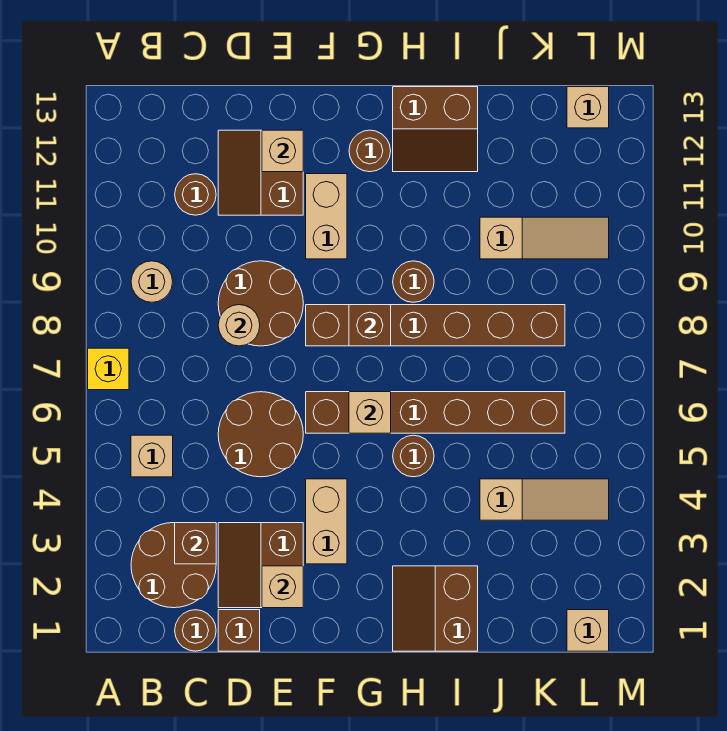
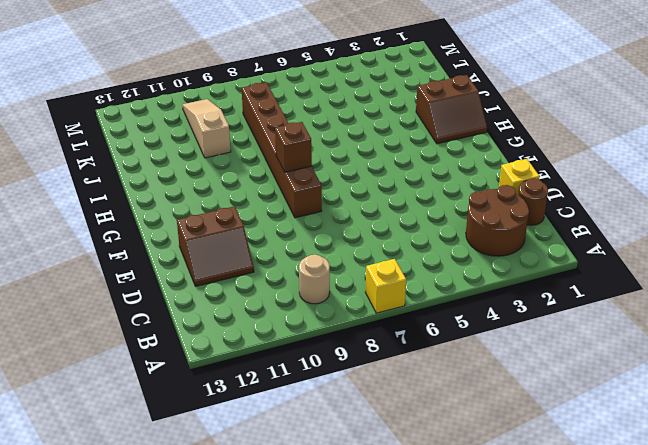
yellow brick D1 level 1 -> brown brick D1 level 1
none -> tan brick B5 level 1
none -> brown round brick C11 level 1
none -> brown slope D2:E3 level 1 top E
none -> brown round brick D5:E6 level 1

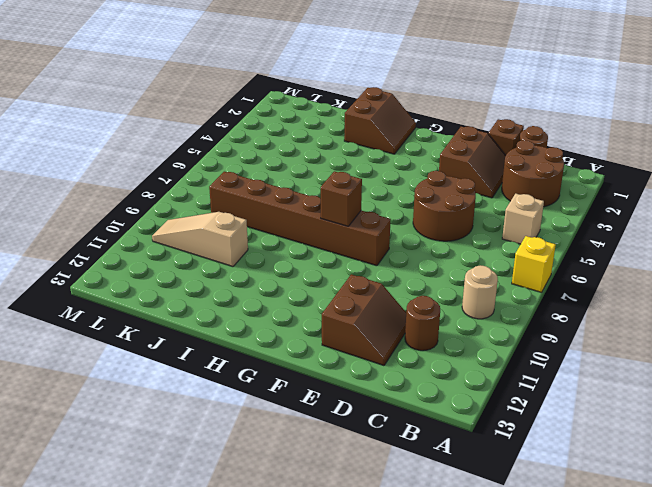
none -> brown round brick D8:E9 level 1
none -> tan brick F3:F4 level 1
none -> brown brick F6:K6 level 1
none -> tan brick F10:F11 level 1

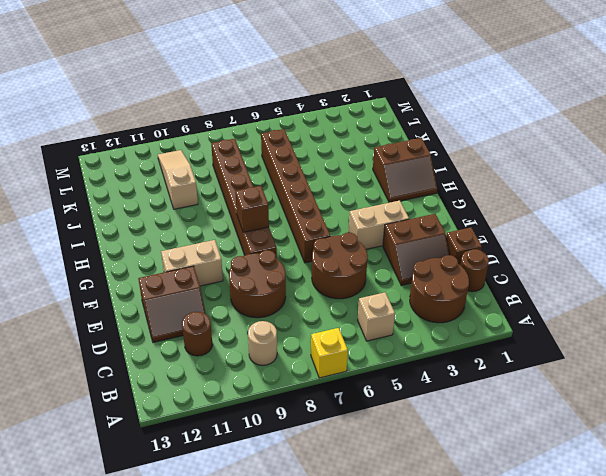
none -> brown round brick G12 level 1
none -> brown round brick H5 level 1
none -> brown round brick H9 level 1
none -> brown slope H12:I13 level 1 top 13

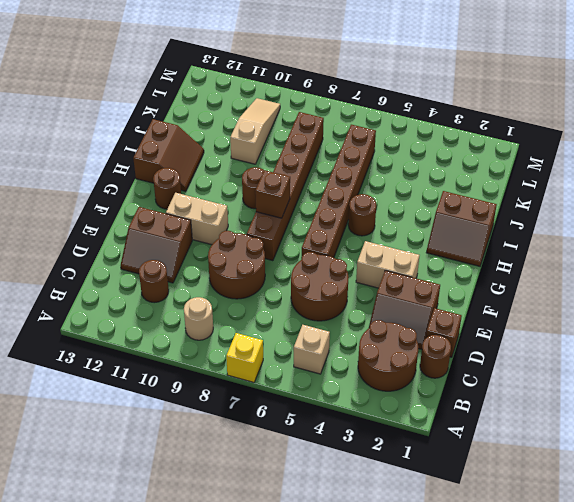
none -> tan slope J4:L4 level 1 top J
none -> tan brick L1 level 1
none -> tan brick L13 level 1
none -> brown brick C3 level 2

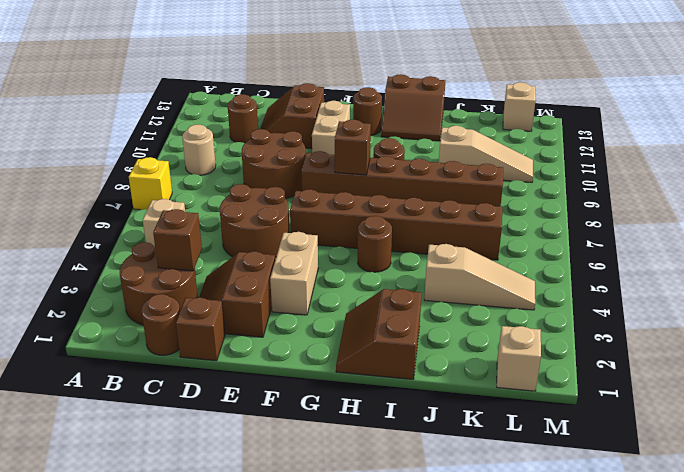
none -> tan round brick D8 level 2
none -> tan brick E2 level 2
none -> tan brick E12 level 2
none -> tan brick G6 level 2

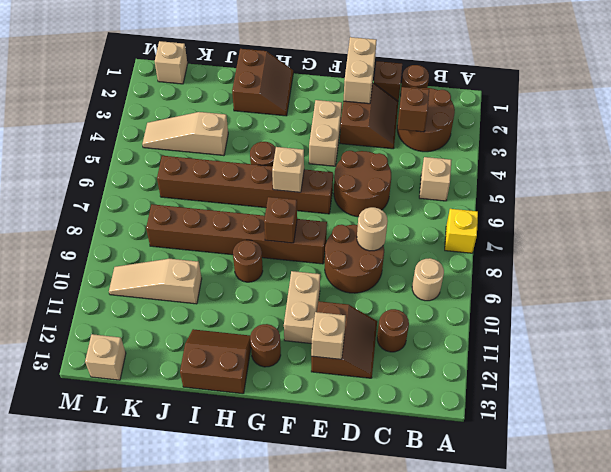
tan brick E1:E2 level 2 -> tan brick E2 level 2

